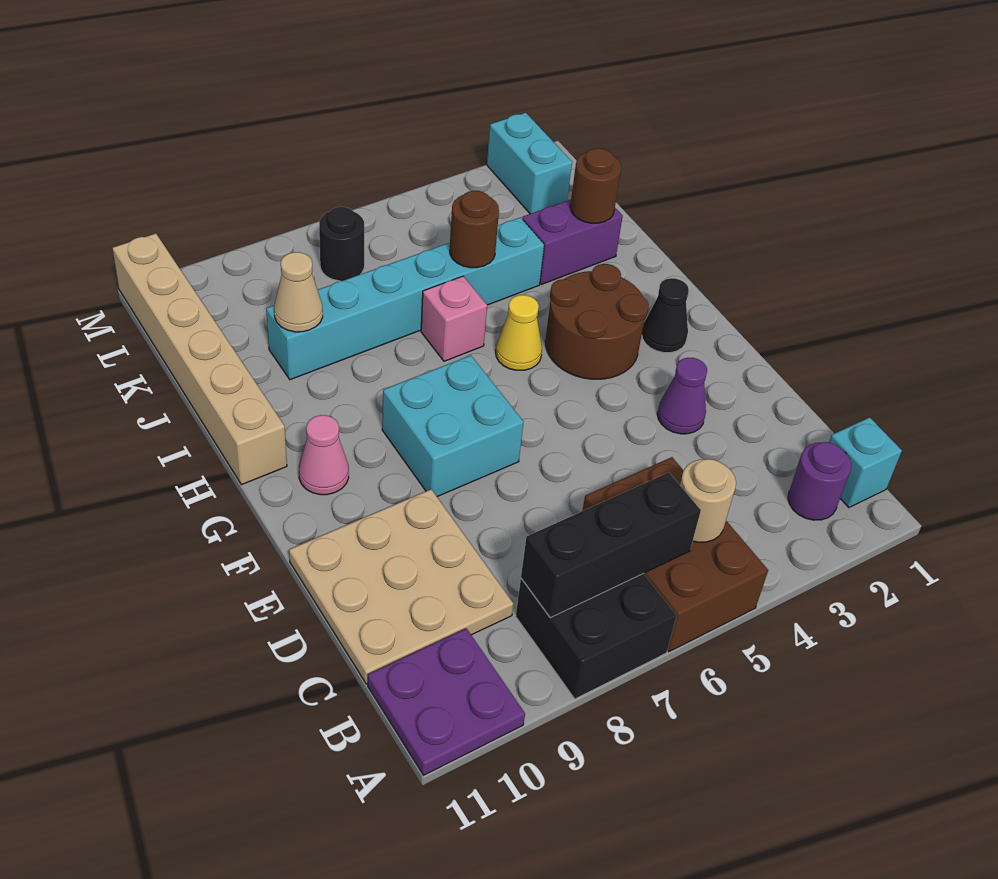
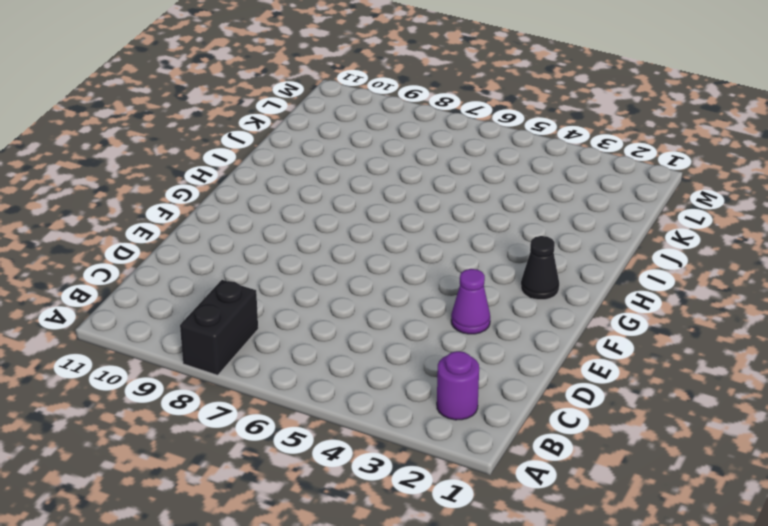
black brick A8:B8 level 1 -> black brick A7:B8 level 1
none -> brown brick A5:C6 level 1
none -> purple plate A10:B11 level 1
none -> cyan brick B1 level 1

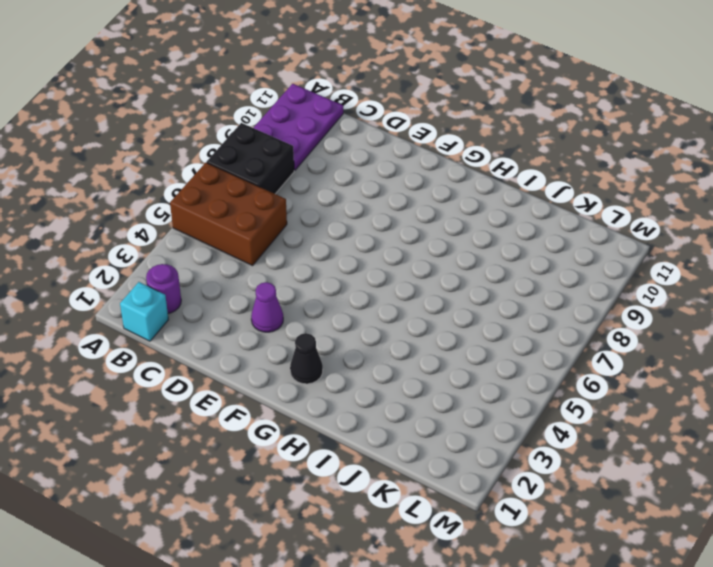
purple plate A9:B11 level 1 -> purple plate A10:B11 level 1
none -> tan plate C9:E11 level 1
none -> cyan brick F7:G8 level 1
none -> brown round brick G3:H4 level 1

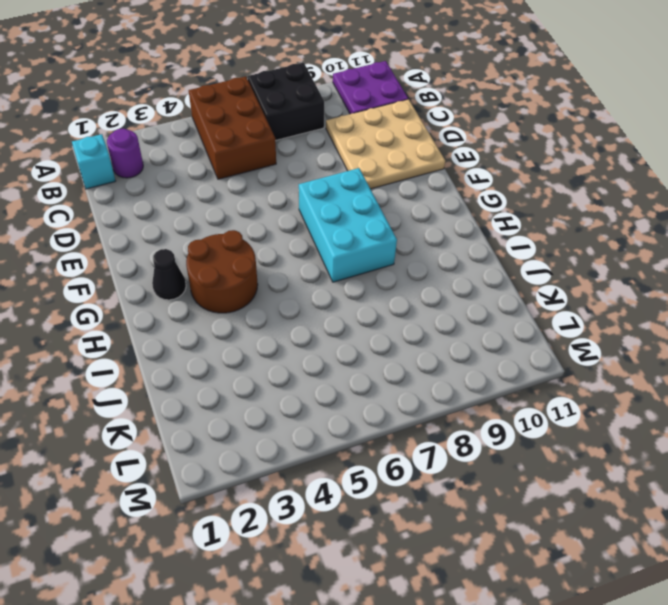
cyan brick F7:H8 level 1 -> cyan brick F7:G8 level 1
none -> purple cone E3 level 1
none -> pink cone G10 level 1
none -> yellow cone H5 level 1

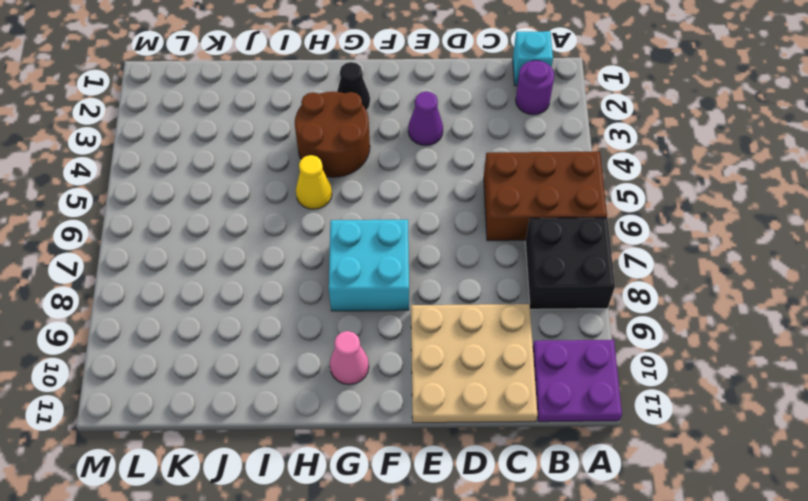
none -> tan brick H11:M11 level 1
none -> pink brick I6 level 1
none -> purple brick J2:J3 level 1

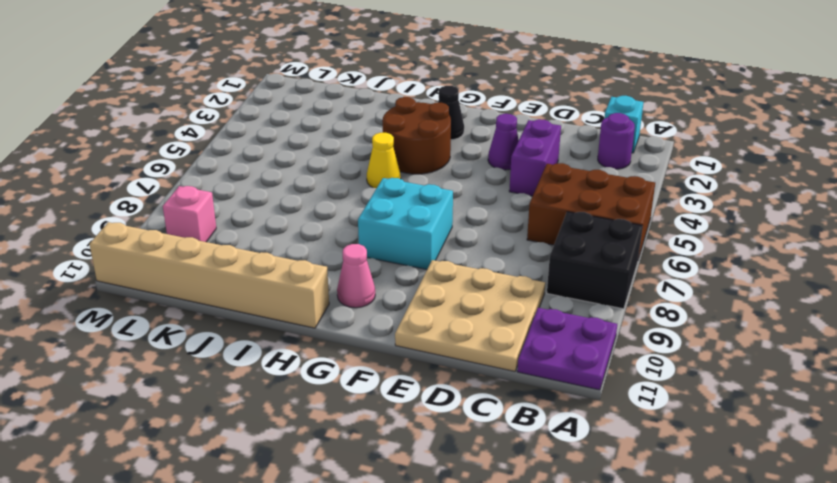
purple brick D3:D4 level 1 -> purple brick J2:J3 level 1
pink brick L9 level 1 -> pink brick I6 level 1
none -> cyan brick J4:J9 level 1
none -> cyan brick L2:M2 level 1
none -> black round brick L7 level 1

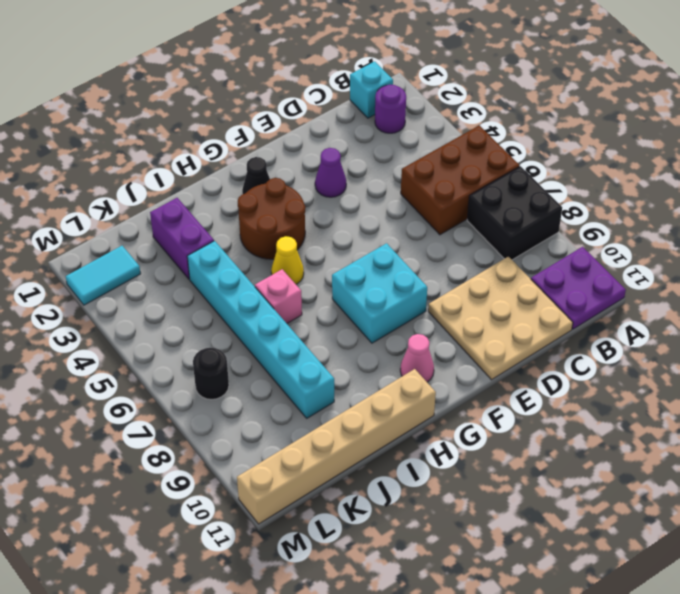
cyan tile L2:M2 level 1 -> cyan brick L2:M2 level 1
none -> tan round brick B5 level 2
none -> black brick B6:B8 level 2
none -> brown round brick J2 level 2

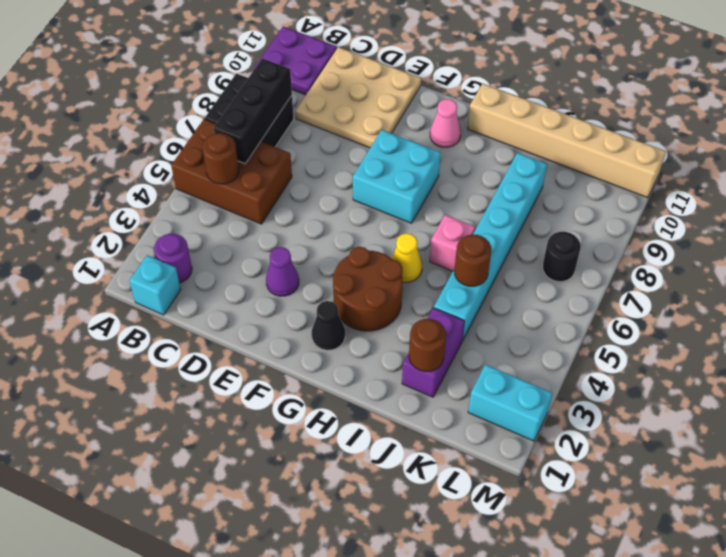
brown round brick B5 level 2 -> tan round brick B5 level 2
none -> tan cone J9 level 2

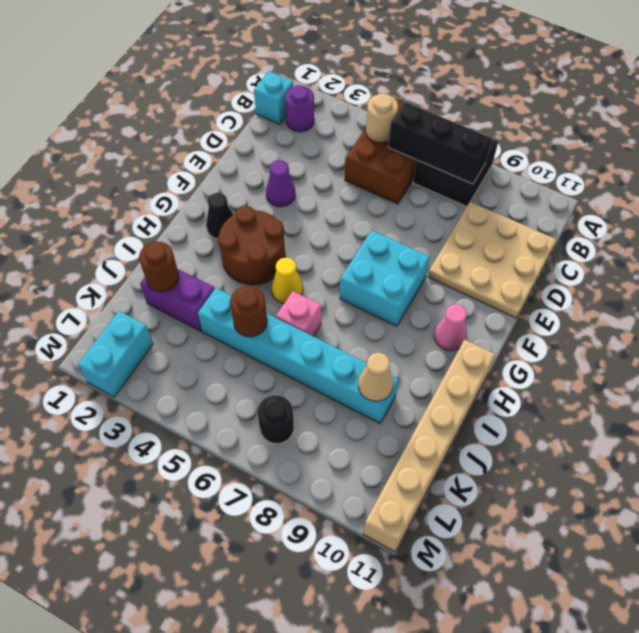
none -> purple plate A10:B11 level 1

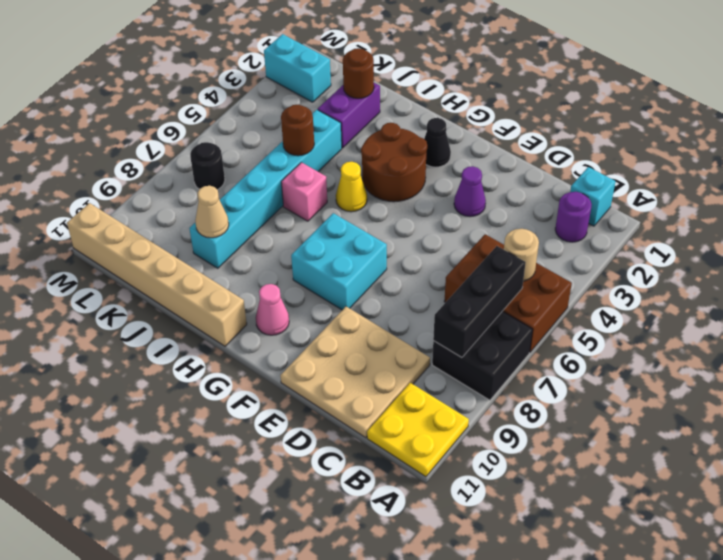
yellow plate A10:B11 level 1 -> purple plate A10:B11 level 1

